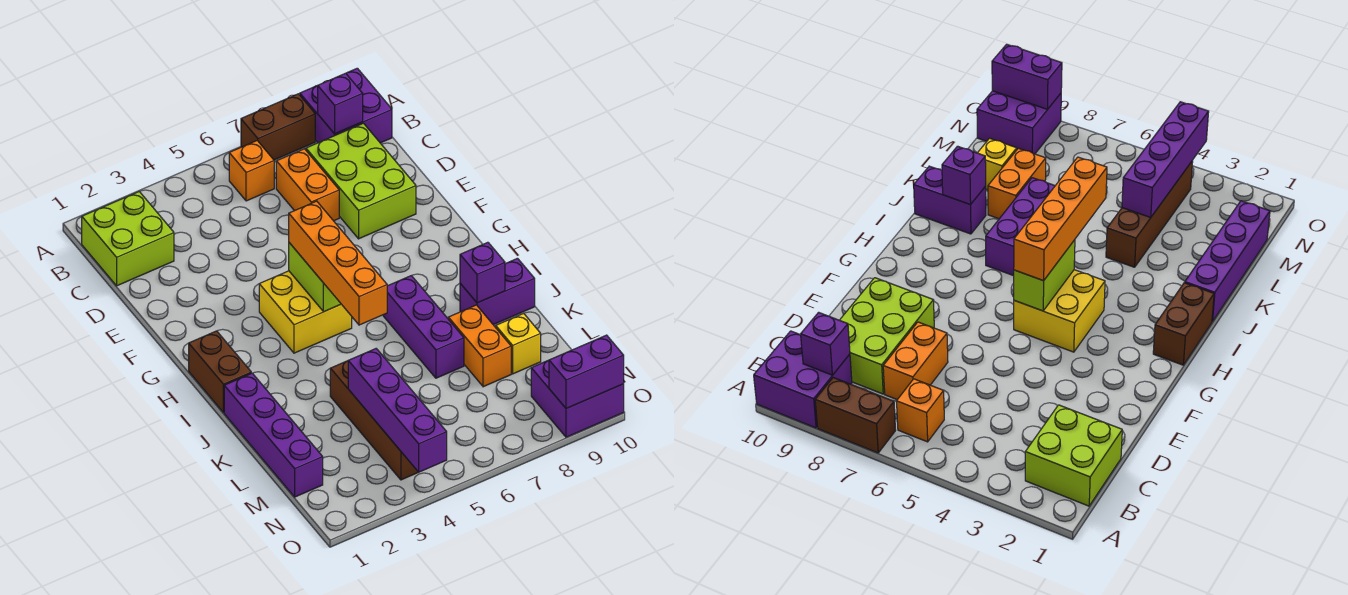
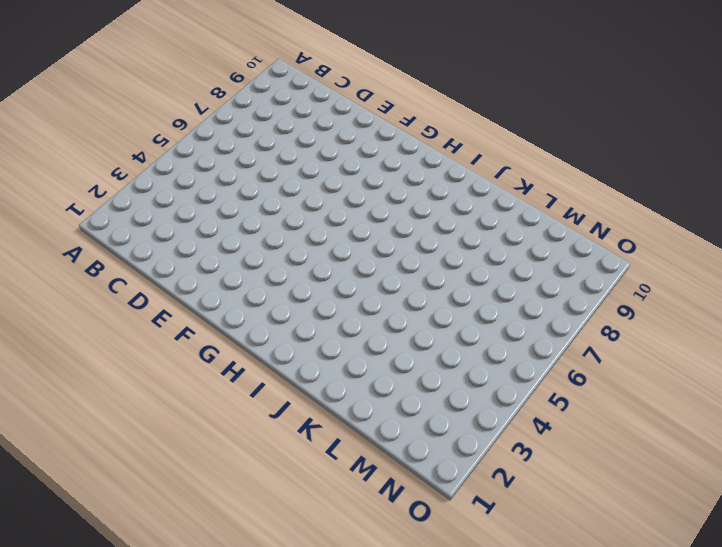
none -> brown brick A7:A8 level 1
none -> purple brick A9:B10 level 1
none -> lime brick B1:C2 level 1

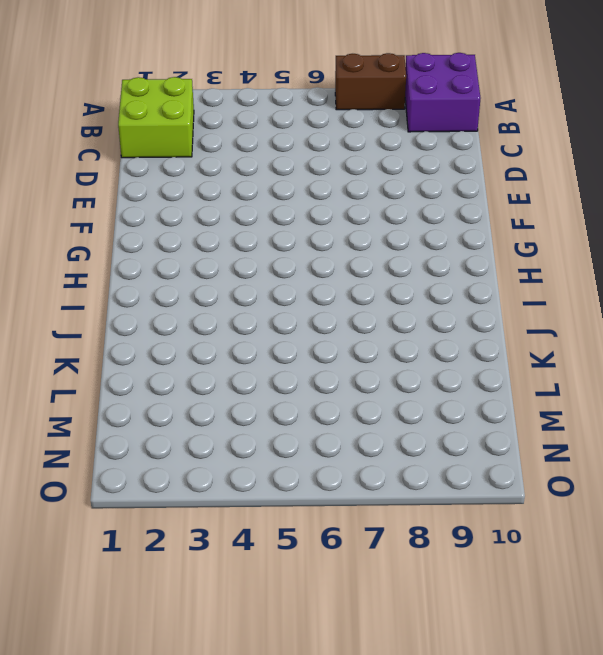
none -> orange brick B6 level 1
none -> orange brick C7:D7 level 1
none -> lime brick C8:E9 level 1

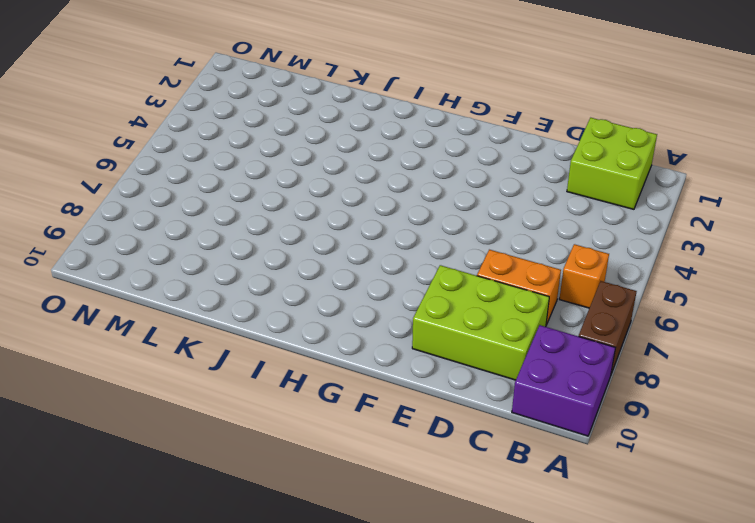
none -> yellow brick G4:H5 level 1
none -> brown brick H1:I1 level 1
none -> purple brick I7:K7 level 1

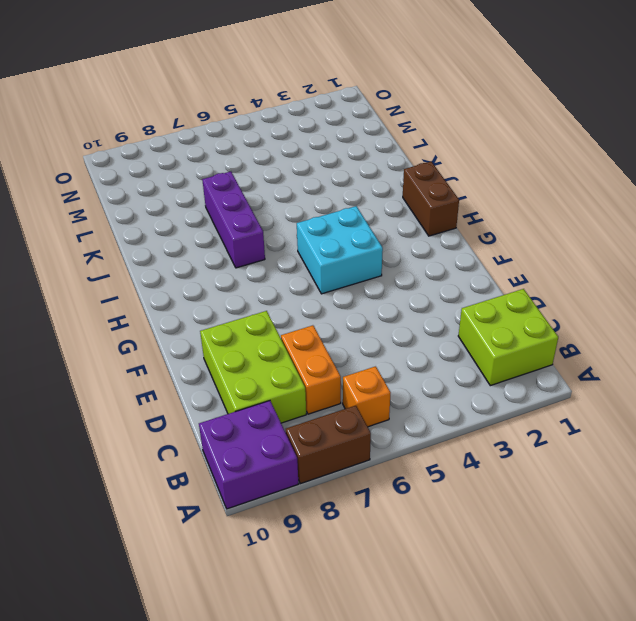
cyan brick G4:H5 level 1 -> yellow brick G4:H5 level 1
none -> purple brick J1:M1 level 1
none -> purple brick J9:J10 level 1
none -> brown brick K4:N4 level 1

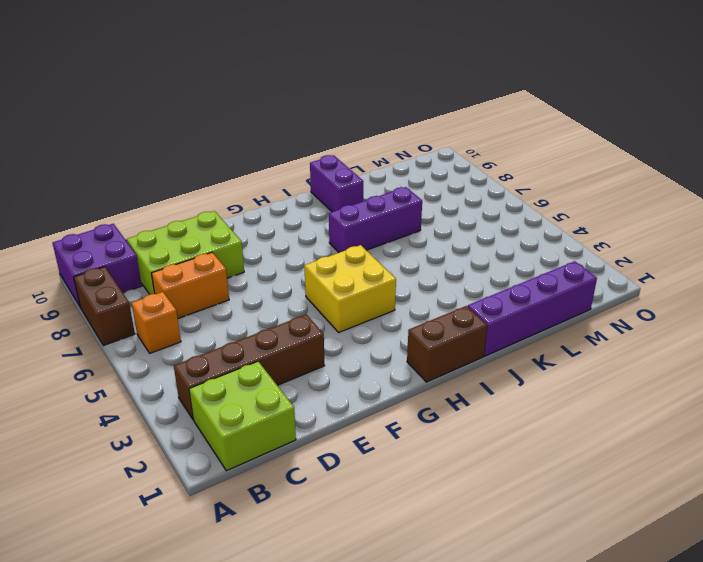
brown brick B3:E3 level 1 -> brown brick K4:N4 level 1
none -> orange brick K8:L8 level 1
none -> yellow brick L9 level 1
none -> purple brick N9:O10 level 1

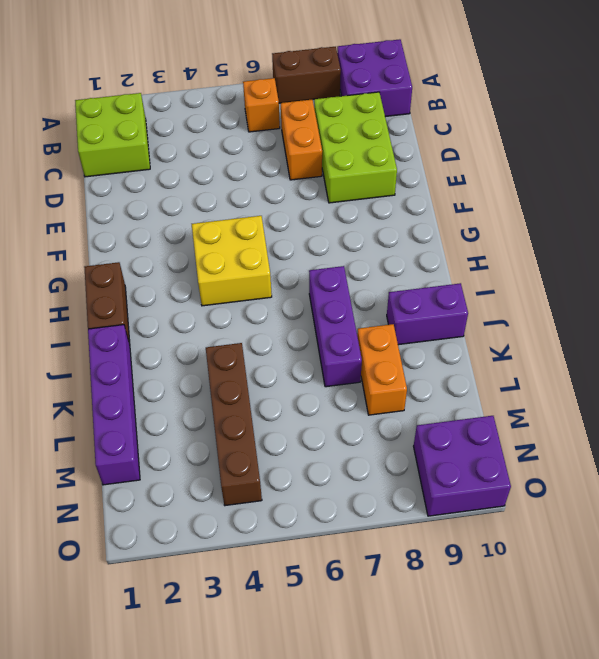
none -> yellow brick L9 level 1
none -> purple brick B9 level 2
none -> lime brick G5:H5 level 2

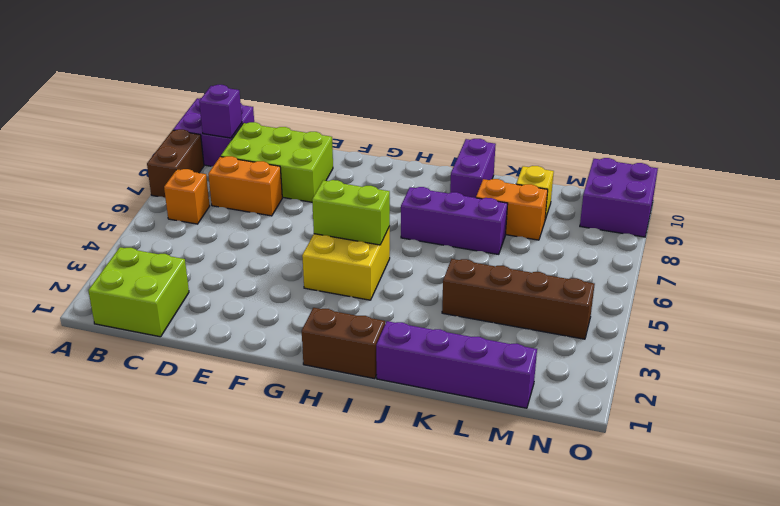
none -> purple brick J9 level 2
none -> purple brick L4:O4 level 2
none -> purple brick O9:O10 level 2

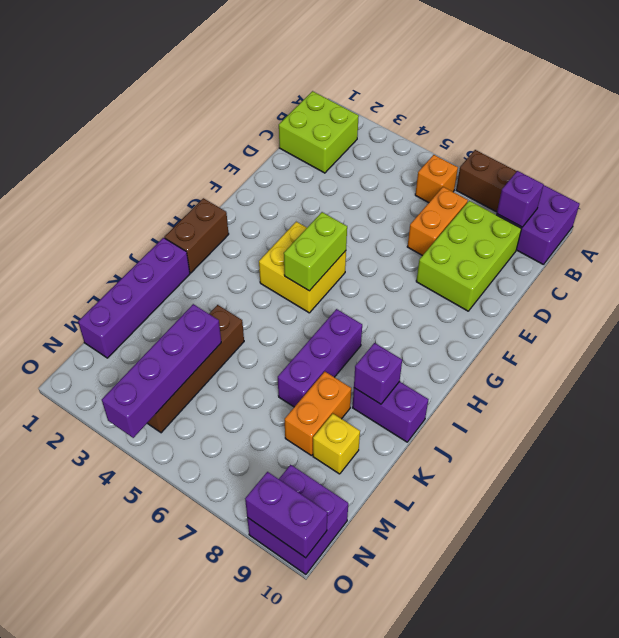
none -> orange brick G5:J5 level 3

